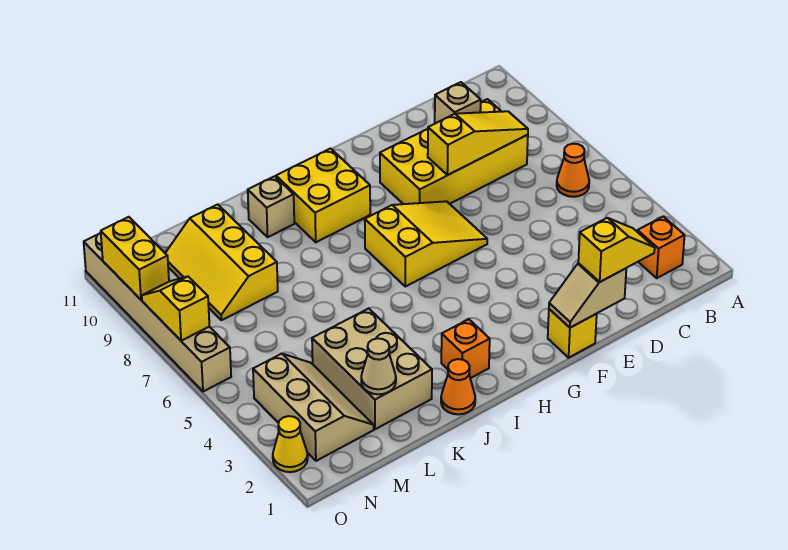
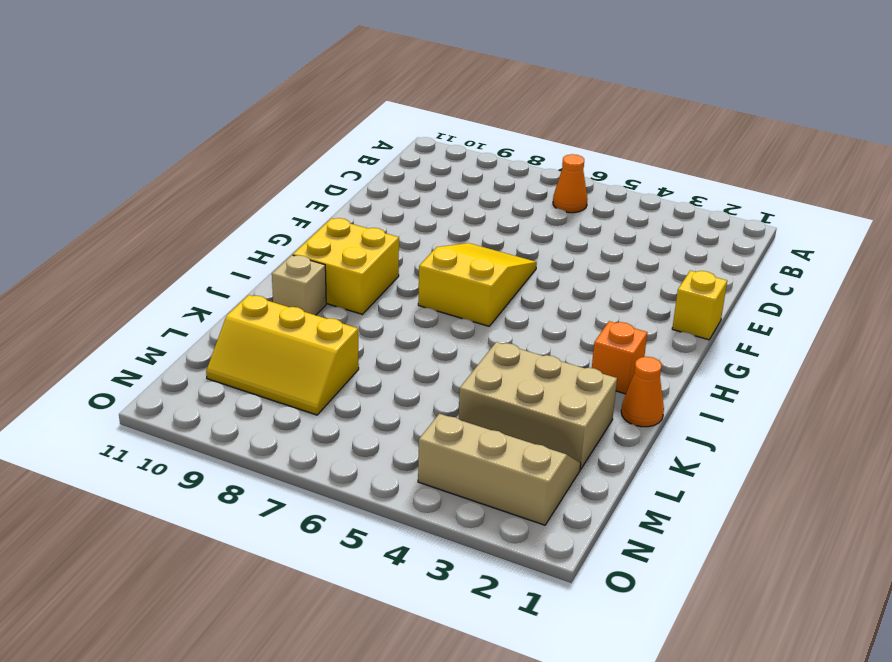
none -> orange brick B2 level 1
none -> yellow brick C8:F9 level 1
none -> yellow cone O2 level 1

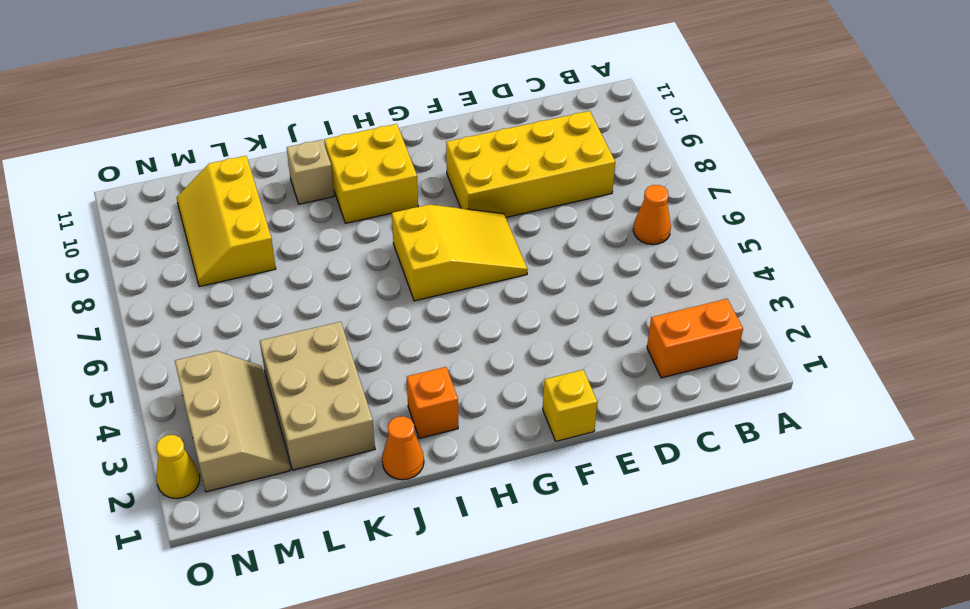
orange brick B2:C2 level 1 -> orange brick B2 level 1
none -> tan brick O6:O11 level 1
none -> yellow slope C8:E8 level 2 top E
none -> tan brick D9 level 2

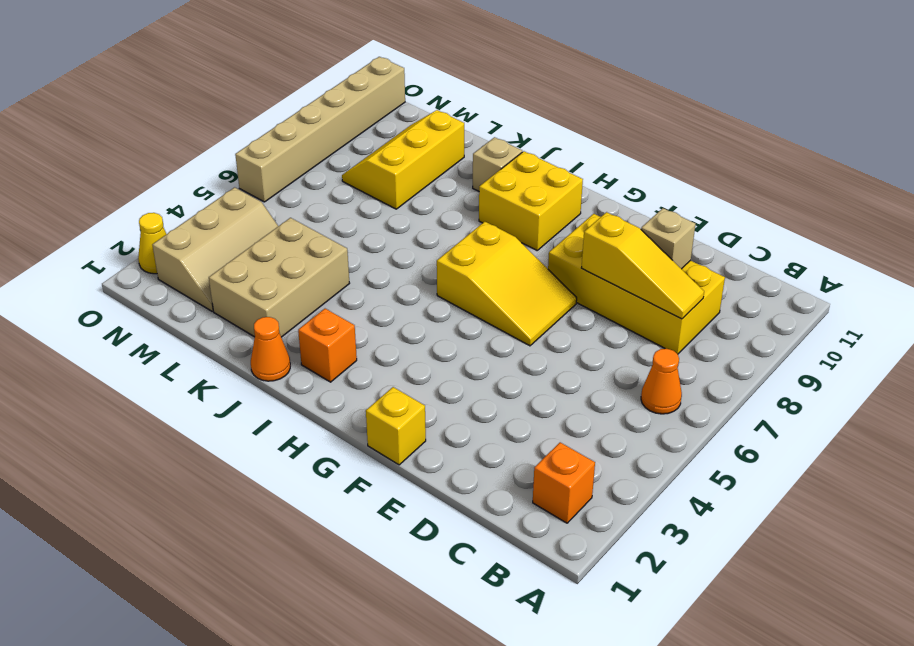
none -> tan slope E1:F1 level 2 top E
none -> tan cone L2 level 2
none -> yellow slope O7:O8 level 2 top 7

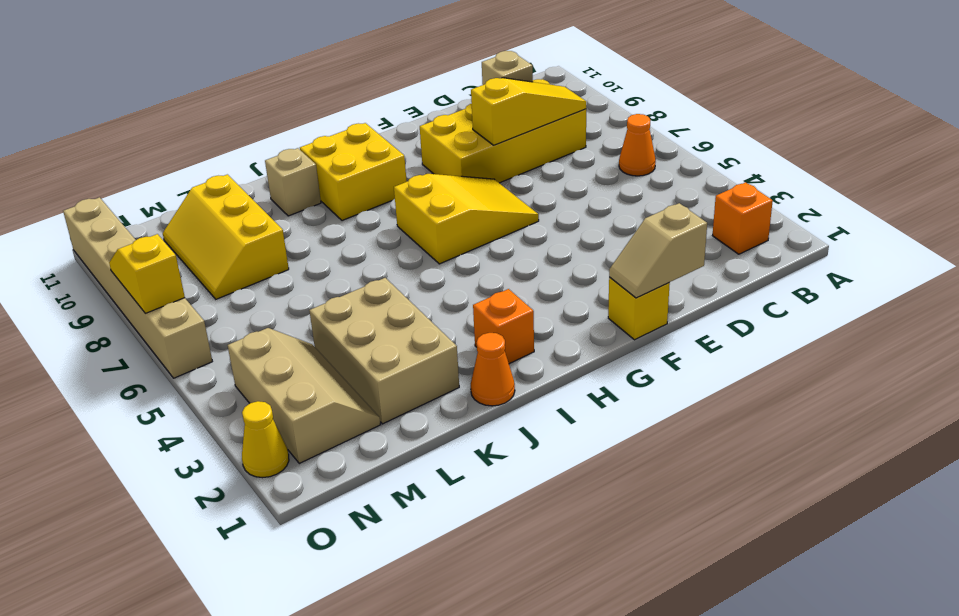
none -> tan cone L2 level 2
none -> yellow brick O9:O10 level 2
none -> yellow slope D1:E1 level 3 top E

